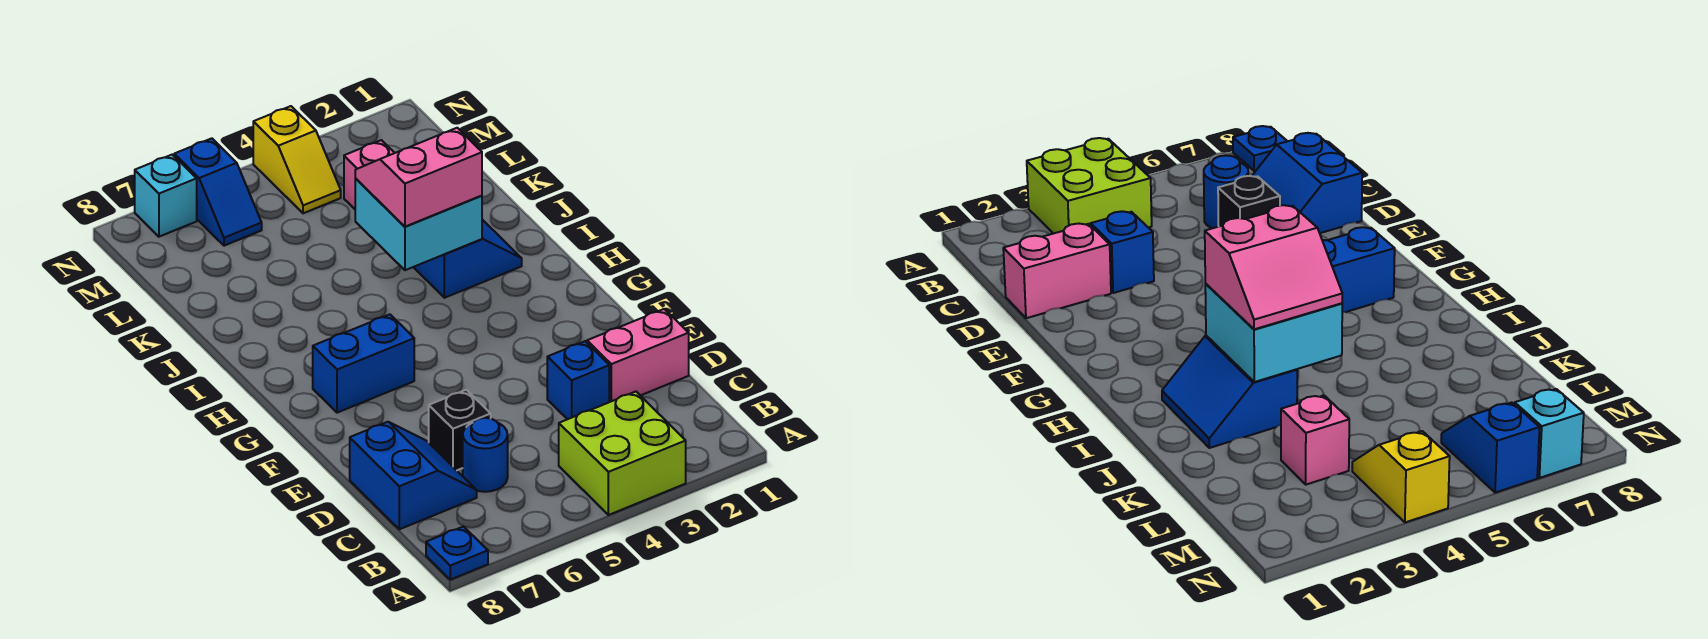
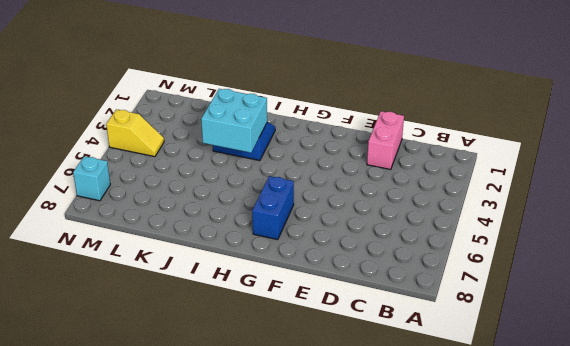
none -> lime brick A3:B4 level 1
none -> blue plate A8 level 1
none -> blue round brick C6 level 1

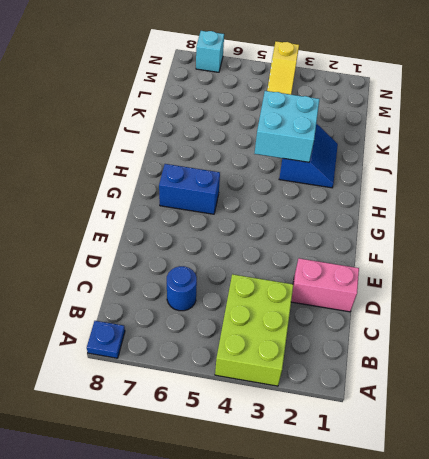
lime brick A3:C4 level 1 -> lime brick A3:B4 level 1
none -> blue slope C7:D8 level 1 top 8
none -> blue brick D3 level 1
none -> black brick D6 level 1

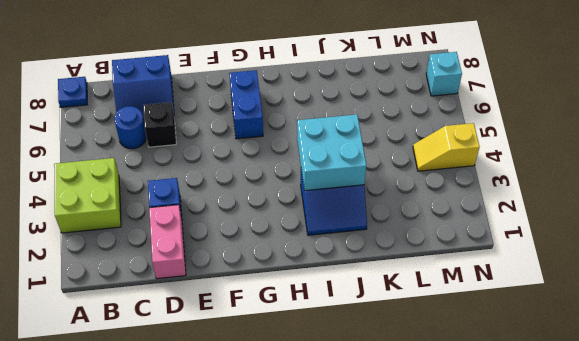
none -> pink brick L3 level 1
none -> blue slope M6:N6 level 1 top N
none -> pink slope I3:J4 level 3 top I

